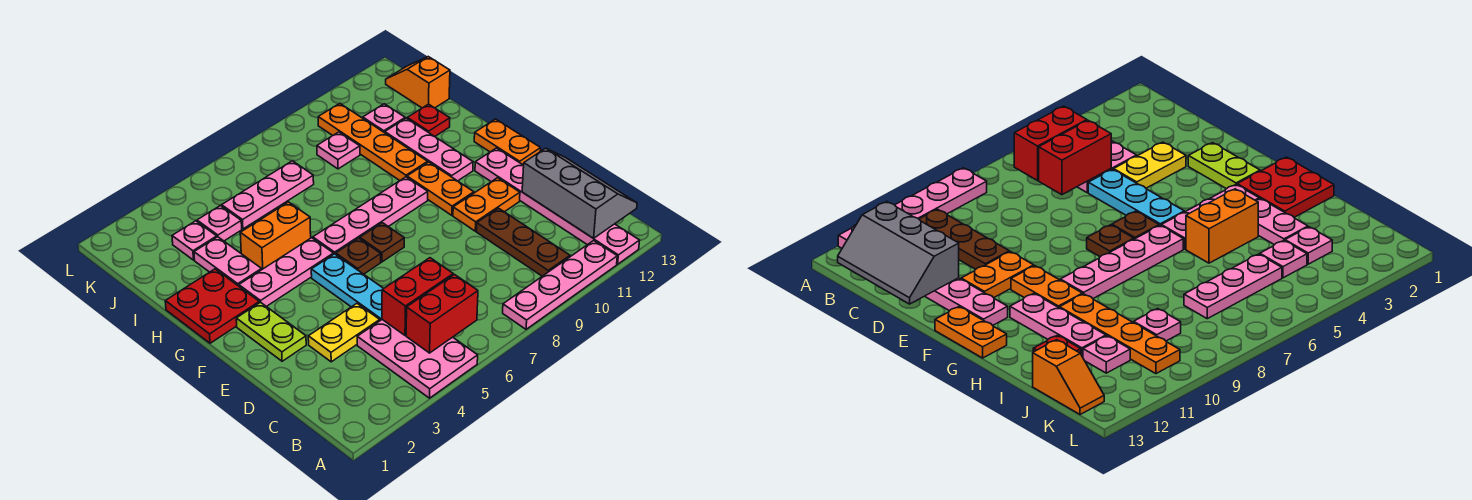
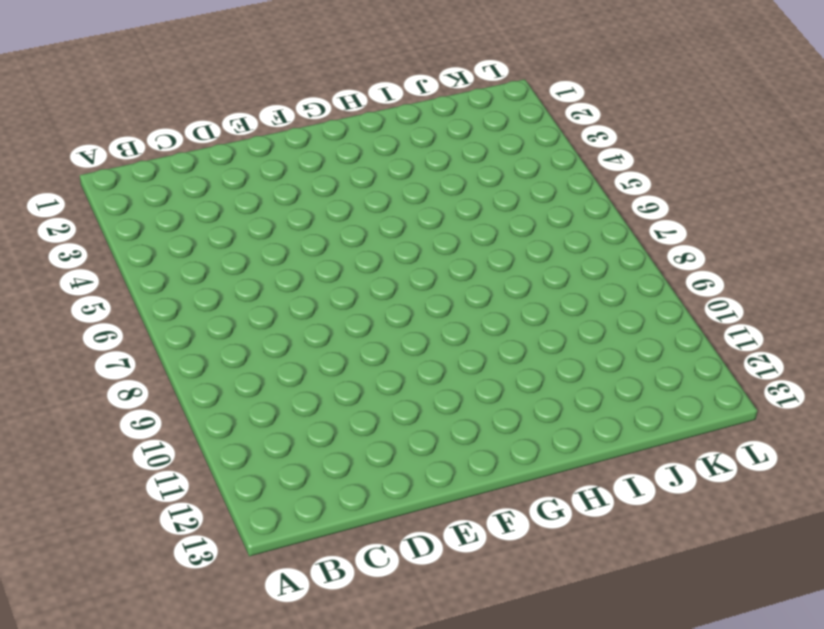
none -> pink plate A4:C5 level 1
none -> pink plate A8:A11 level 1
none -> pink plate A12:F12 level 1

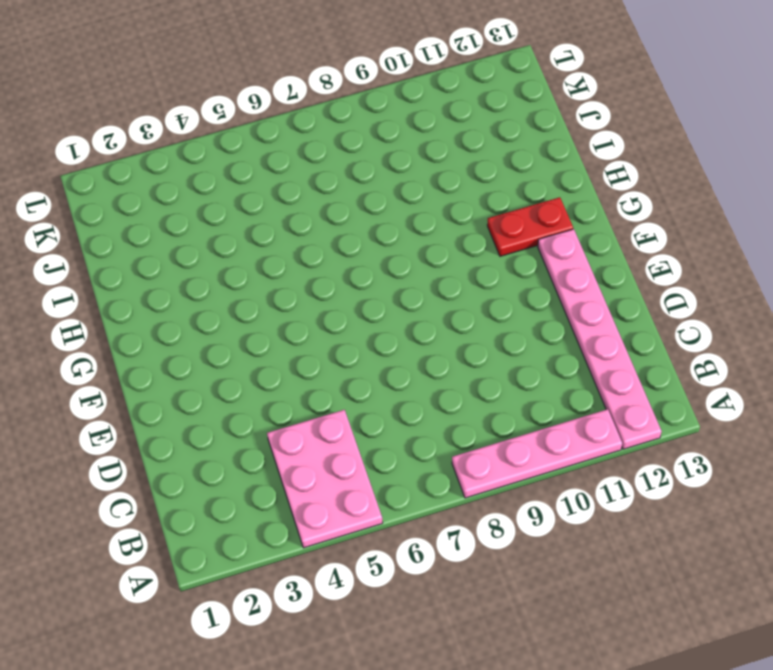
red plate G11:G12 level 1 -> pink plate G11:I11 level 1
none -> brown plate B10:D10 level 1
none -> yellow plate D3:D4 level 1
none -> cyan plate D5:F5 level 1

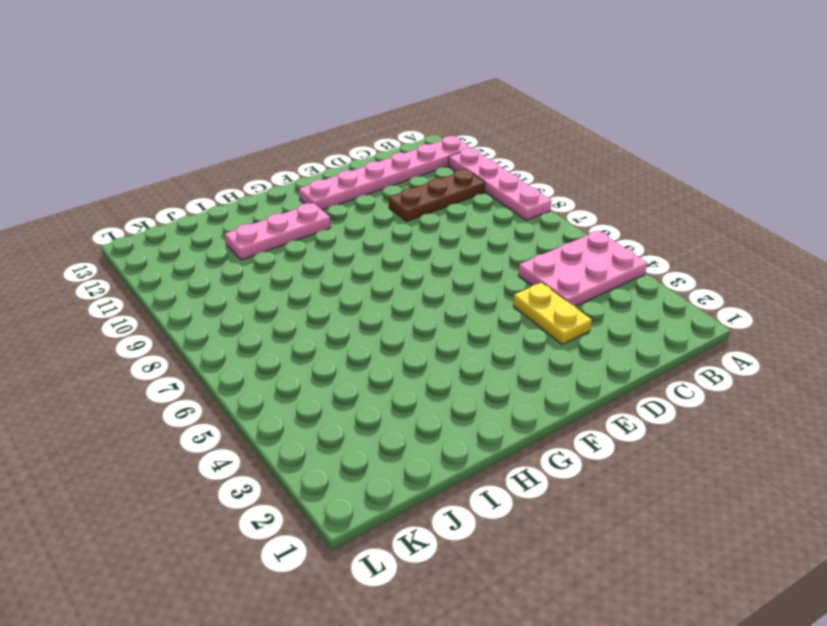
none -> cyan plate D5:F5 level 1
none -> lime plate E2:F2 level 1
none -> orange plate E10:E11 level 1

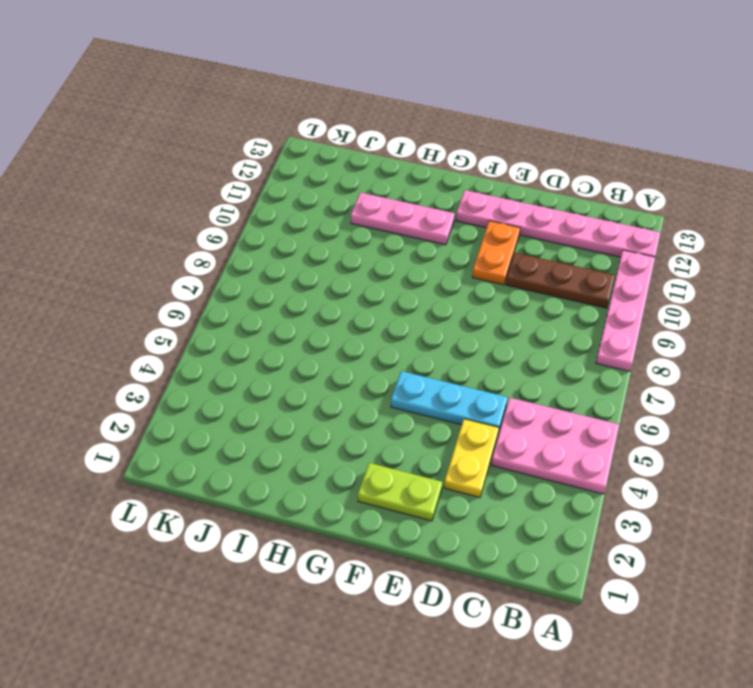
none -> brown plate F6 level 1
none -> brown plate F7 level 1
none -> orange plate F10:G10 level 1

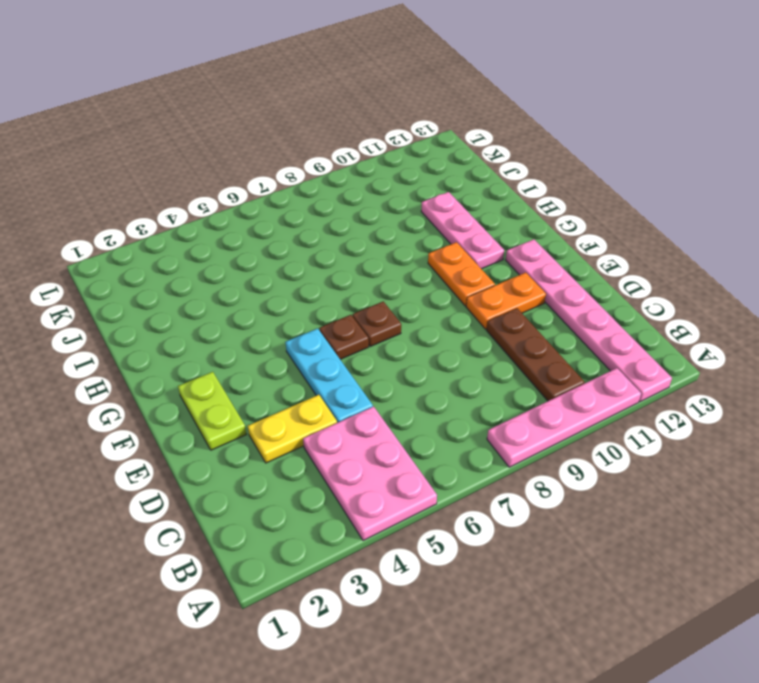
none -> orange plate F13:G13 level 1
none -> red plate G1:H2 level 1
none -> pink plate G3:G5 level 1

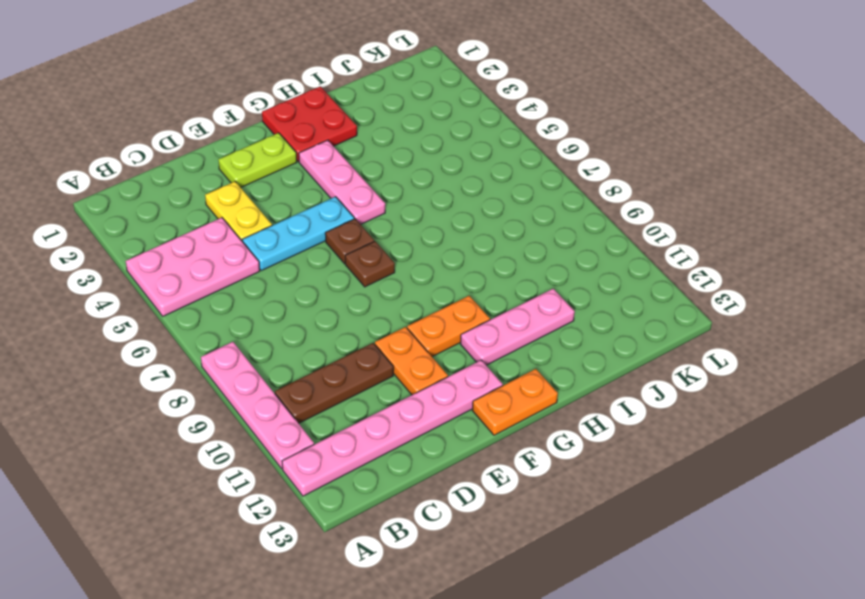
none -> pink plate G6:G9 level 1
none -> pink plate H3:I3 level 1
none -> orange brick H4:H5 level 1

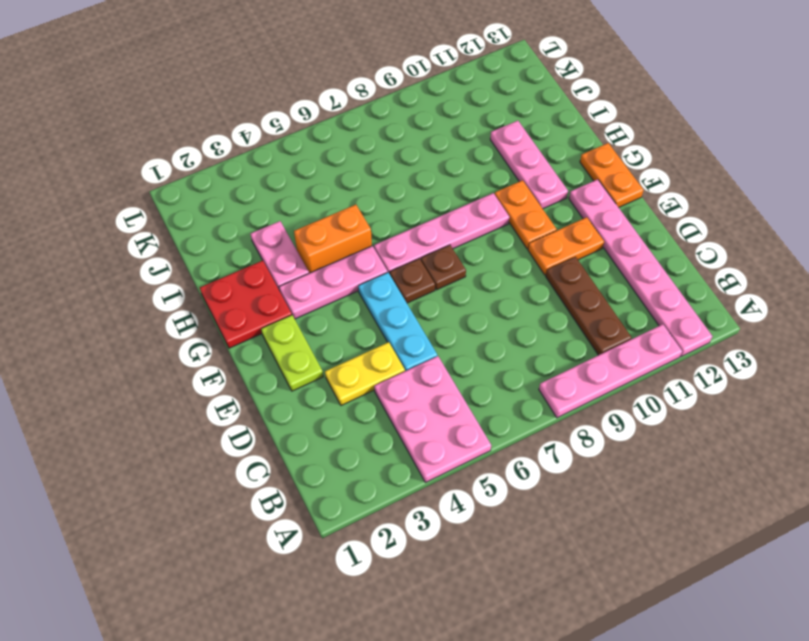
none -> orange plate H10:K10 level 1
none -> red plate I12 level 1
none -> pink plate J3 level 1

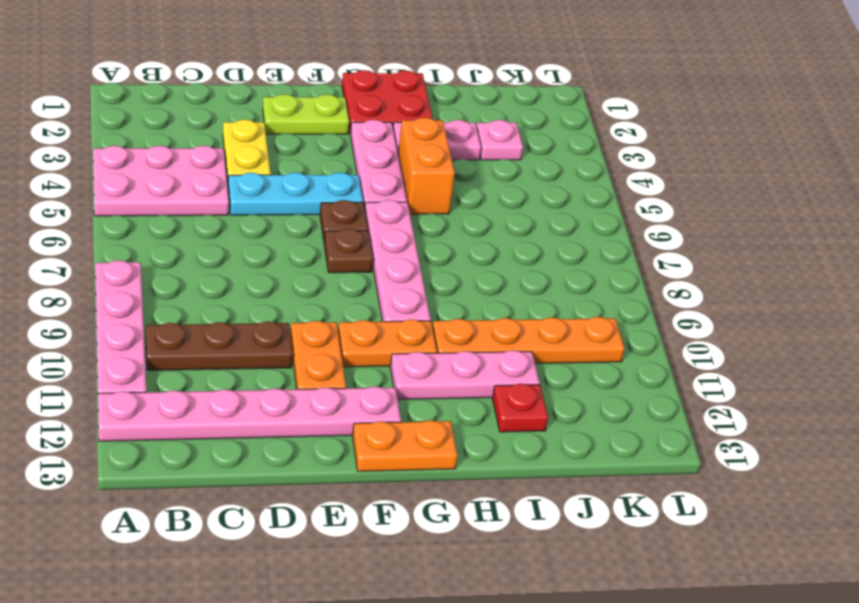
none -> pink plate J4 level 1
none -> pink plate J5:J7 level 1
none -> pink plate J9 level 1

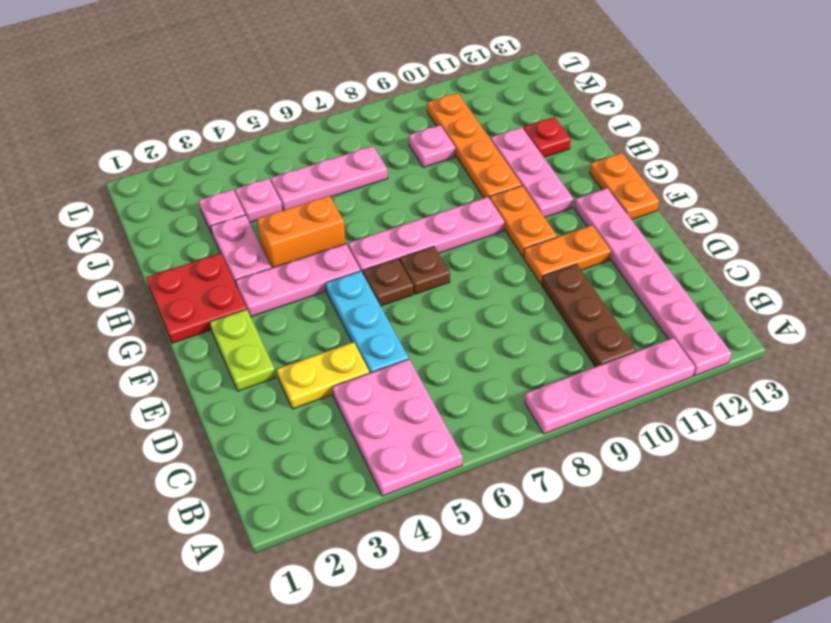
none -> pink plate J11 level 1
none -> orange slope J13:K13 level 1 top J
none -> red brick B5:B6 level 2

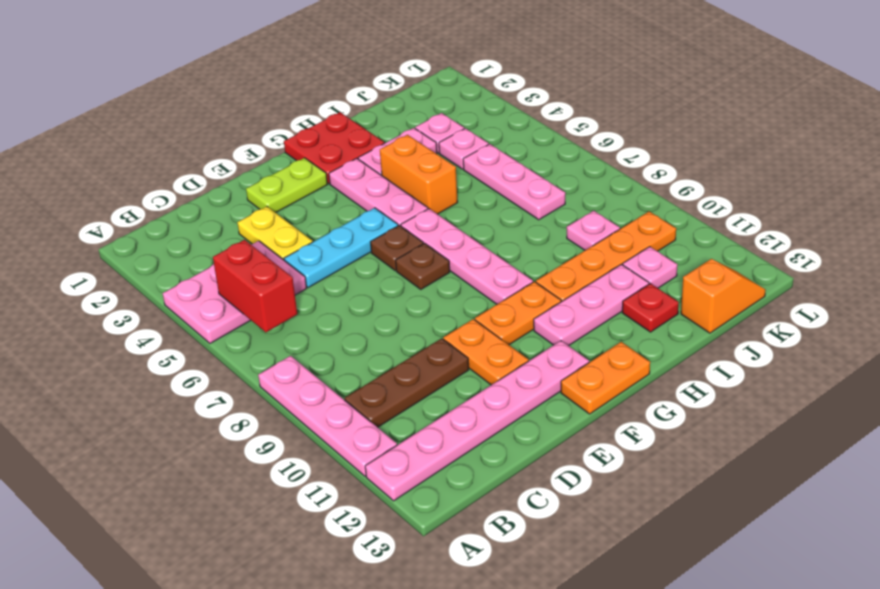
none -> grey slope B12:D13 level 2 top 12
none -> red brick C5:C6 level 2

